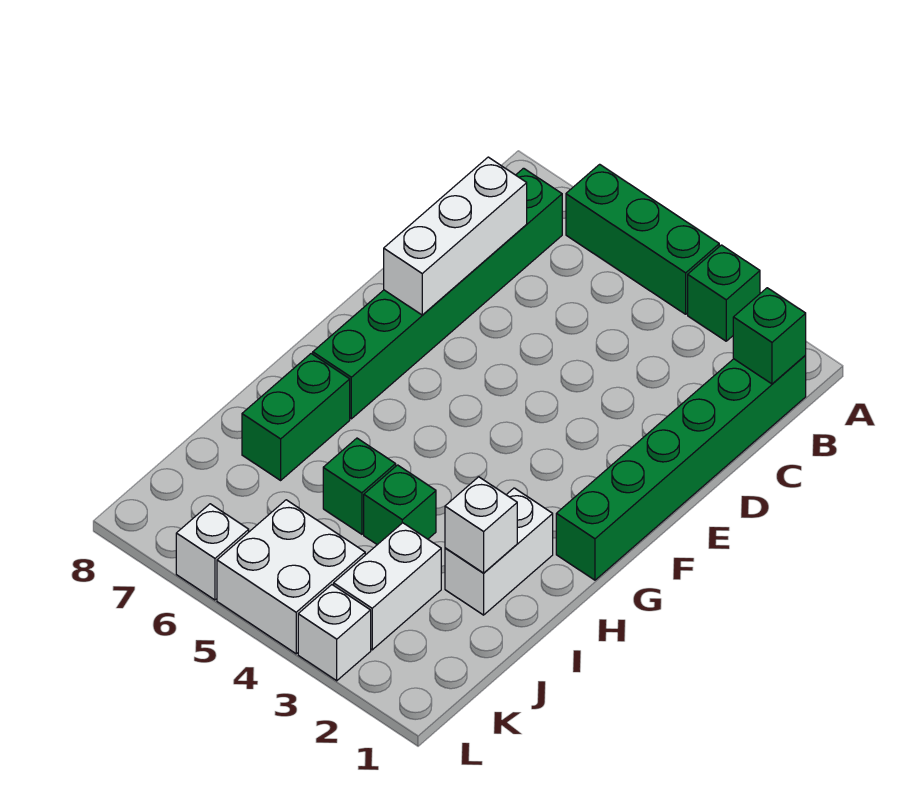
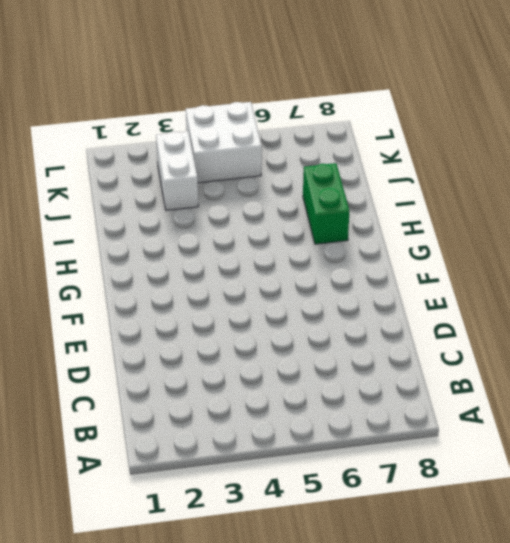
none -> green brick A3 level 1
none -> green brick A4:A6 level 1
none -> green brick B1:G1 level 1

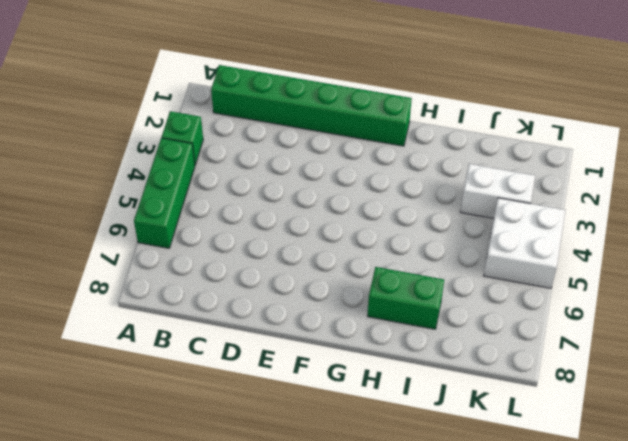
none -> green brick B7:G7 level 1
none -> white brick H2:I2 level 1
none -> green brick I4 level 1

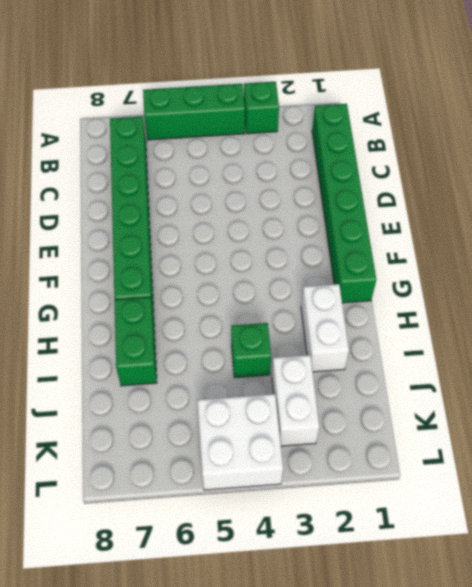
none -> green brick I5 level 1
none -> white brick L3 level 1
none -> white brick L6 level 1

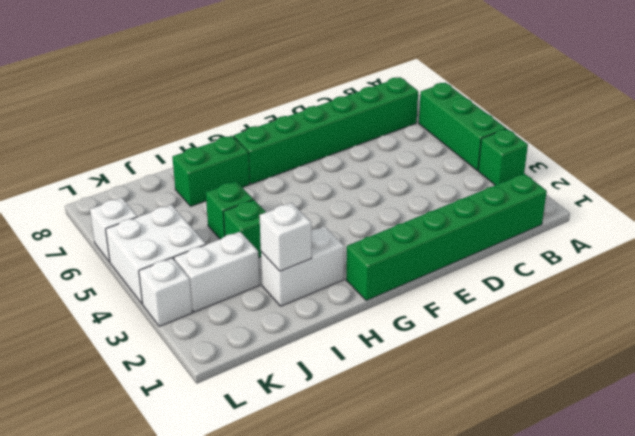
none -> green brick B1 level 2
none -> white brick C7:E7 level 2

